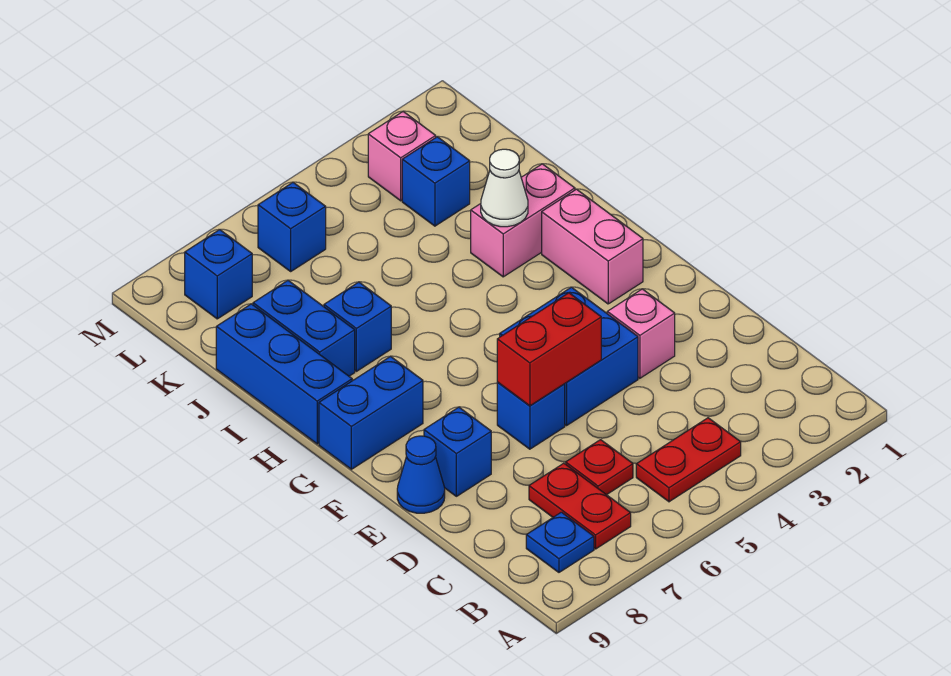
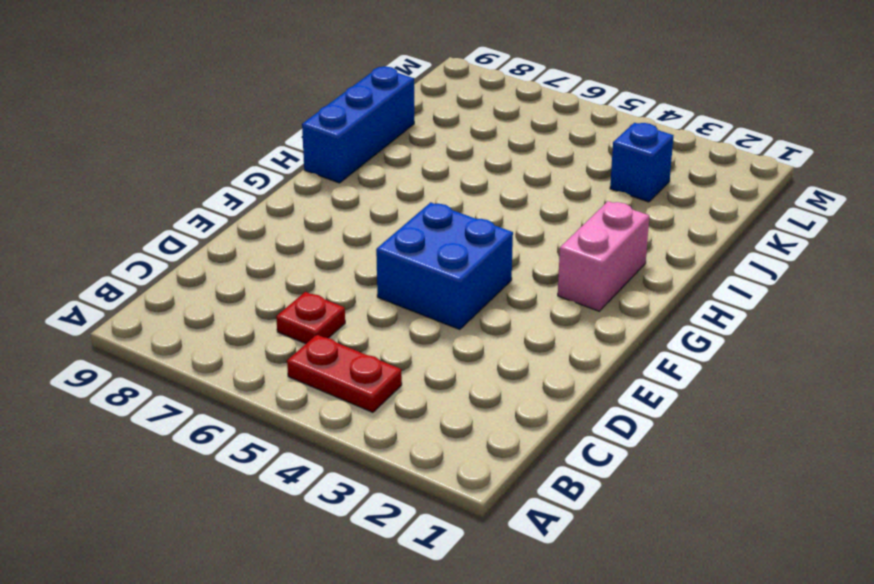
none -> red plate B7:C7 level 1
none -> blue plate B8 level 1
none -> pink brick E3 level 1

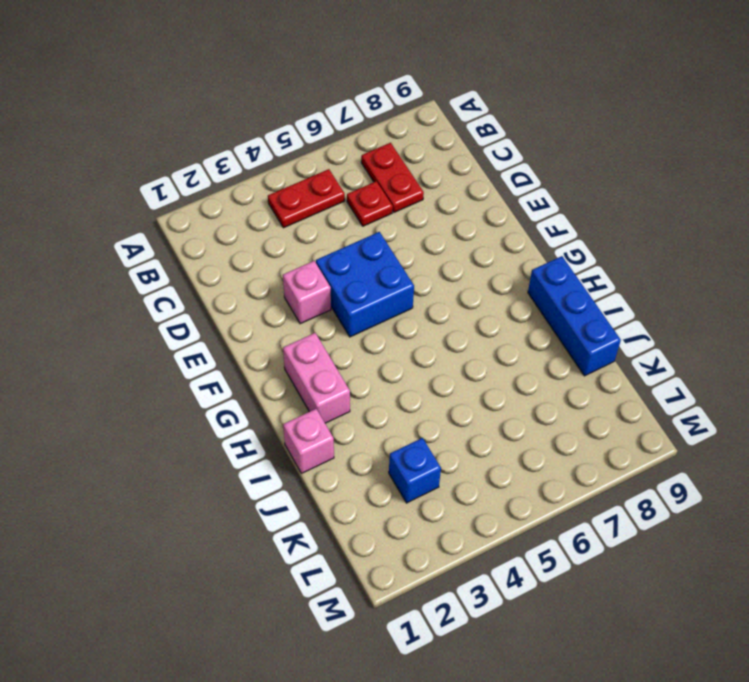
pink brick I1 level 1 -> pink brick L3 level 1
none -> blue plate B8 level 1
none -> blue brick E6 level 1
none -> blue brick E8 level 1

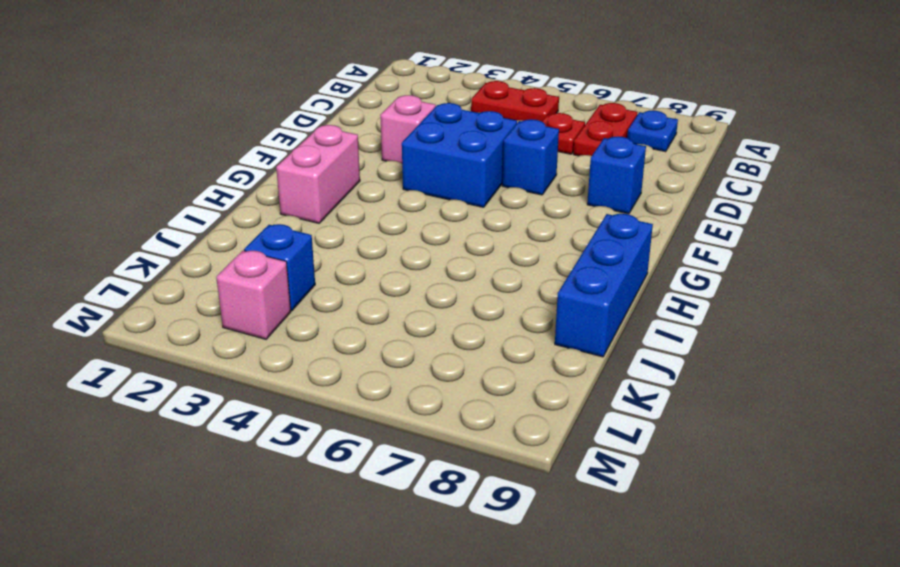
none -> blue cone E9 level 1
none -> blue brick G8:G9 level 1
none -> pink brick I2:I3 level 1

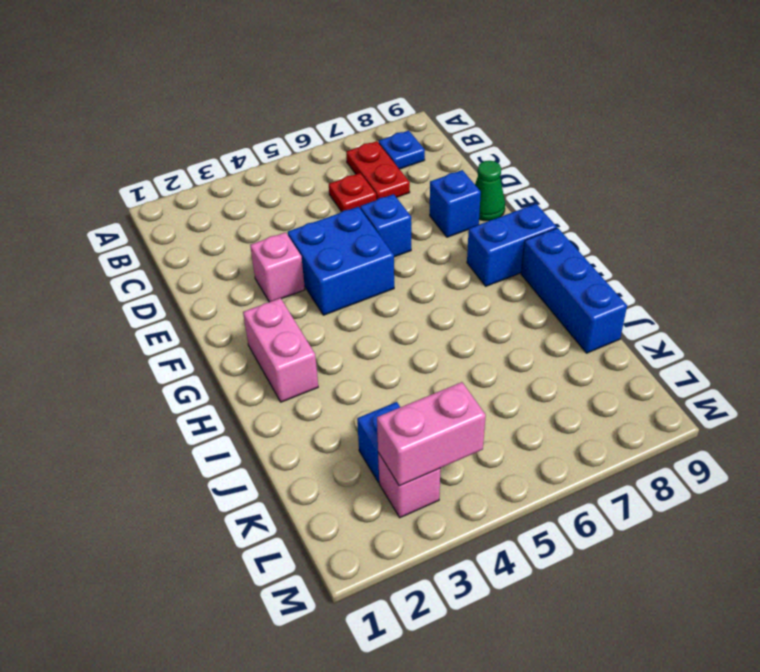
green cone E9 level 1 -> blue cone E9 level 1
pink brick L3:L4 level 2 -> pink brick I2:I3 level 1
none -> red plate B4:B5 level 1
none -> blue brick I7 level 1
none -> blue brick I8:J8 level 1

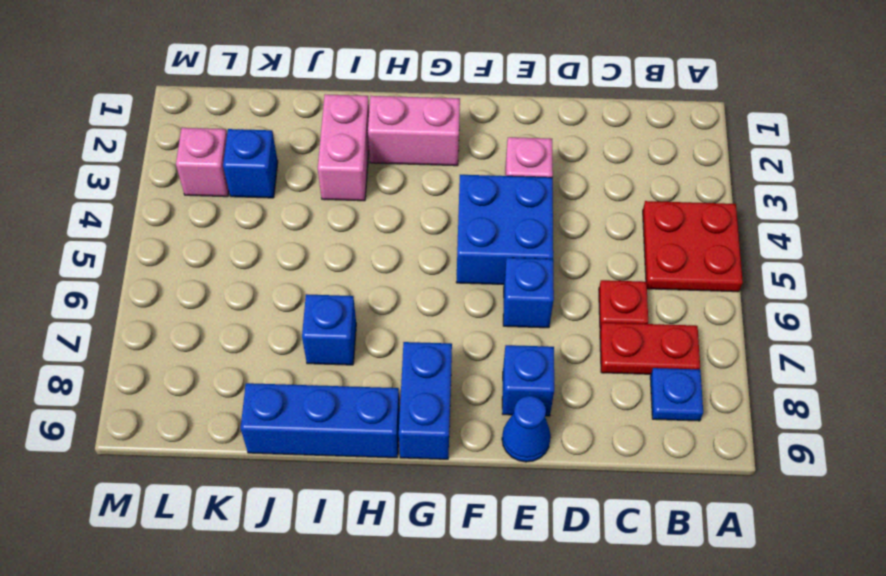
red plate A4:B5 level 1 -> red plate B4:B5 level 1
none -> blue brick I8:J8 level 1
none -> blue brick L6 level 1
none -> blue brick L8 level 1

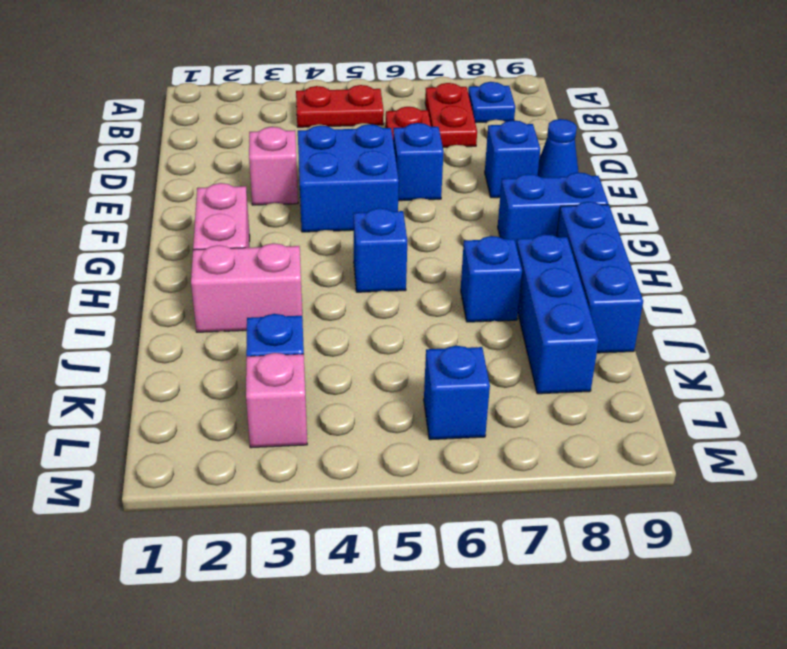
blue brick H5 level 1 -> blue brick L8 level 1
blue brick I8:K8 level 1 -> blue brick I8:J8 level 1
none -> red brick E5:E6 level 2
none -> white cone I3 level 2

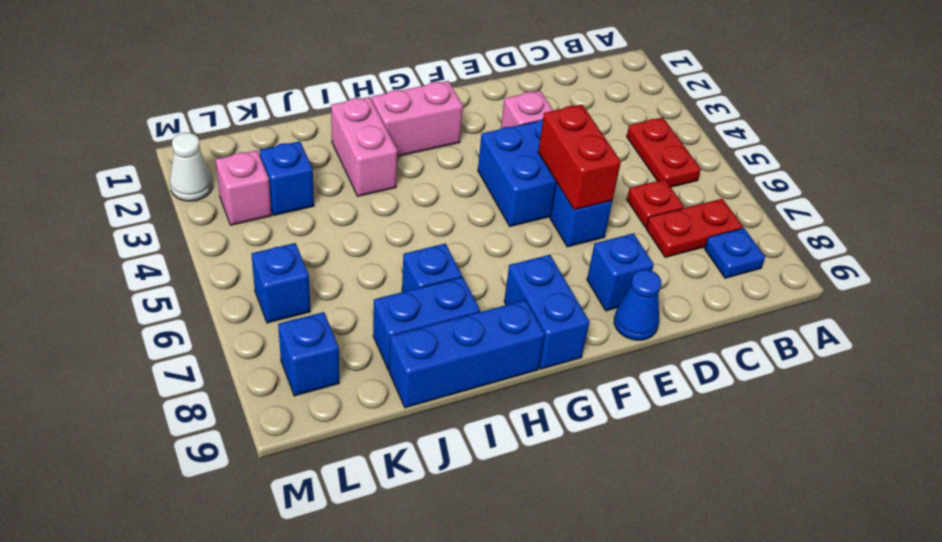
white cone M2 level 1 -> white cone I3 level 2

